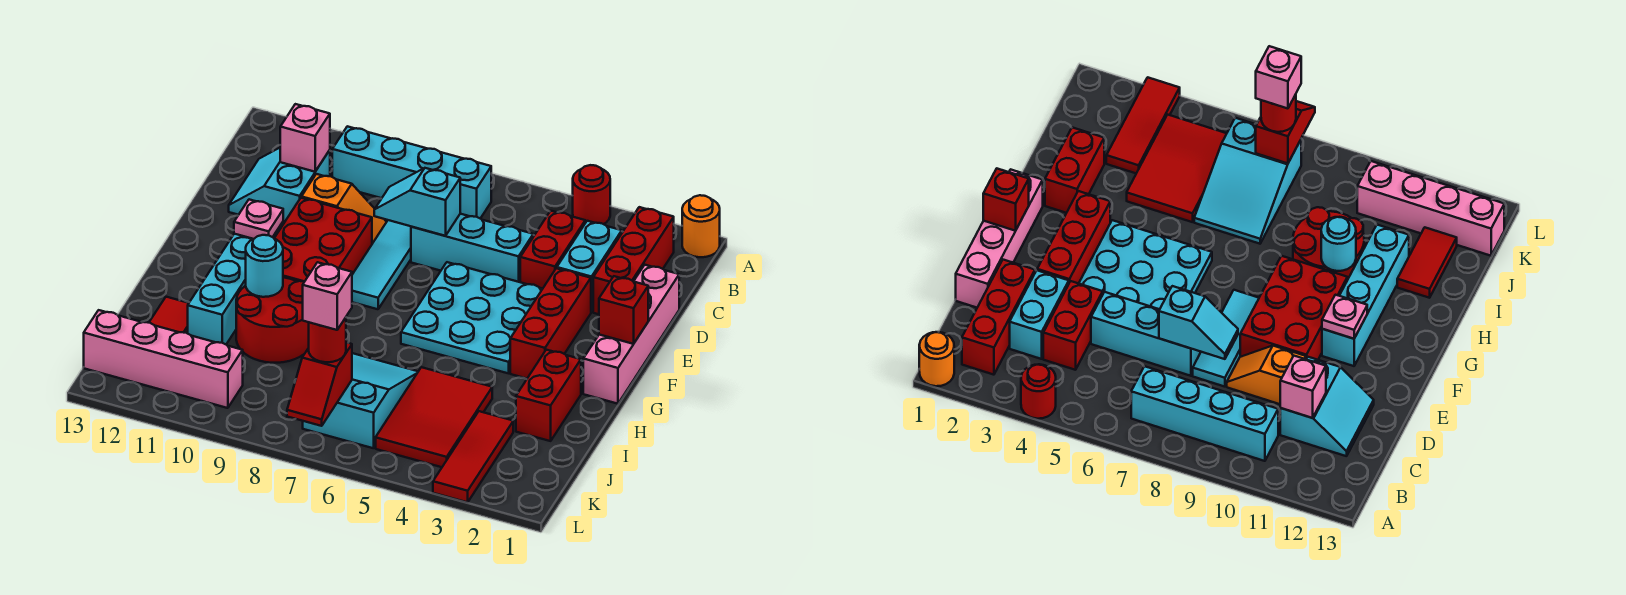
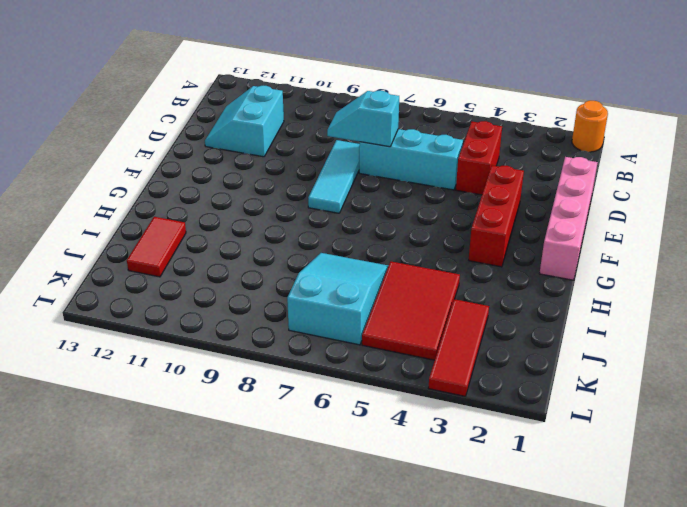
none -> red round brick A4 level 1
none -> red brick B2:D2 level 1
none -> cyan brick B7:B10 level 1
none -> cyan brick C3:D3 level 1

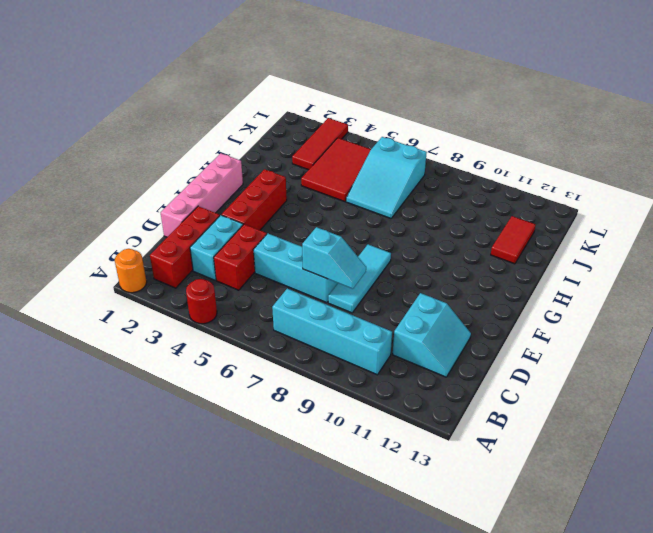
none -> orange slope D9:D10 level 1 top 10
none -> cyan plate E4:G6 level 1
none -> red brick E9:G10 level 1
none -> cyan brick F11:I11 level 1

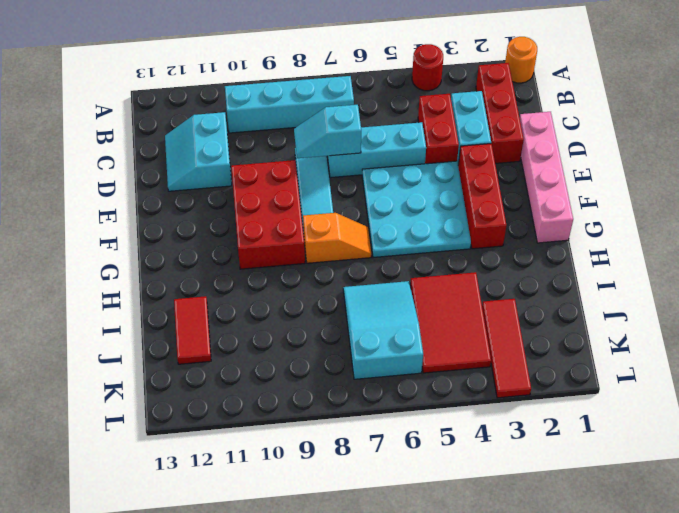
orange slope G7:G8 level 1 top 8 -> orange slope D9:D10 level 1 top 10
none -> cyan brick F11:I11 level 1
none -> red brick H2:I2 level 1
none -> red round brick H9:I10 level 1
none -> pink brick K10:K13 level 1

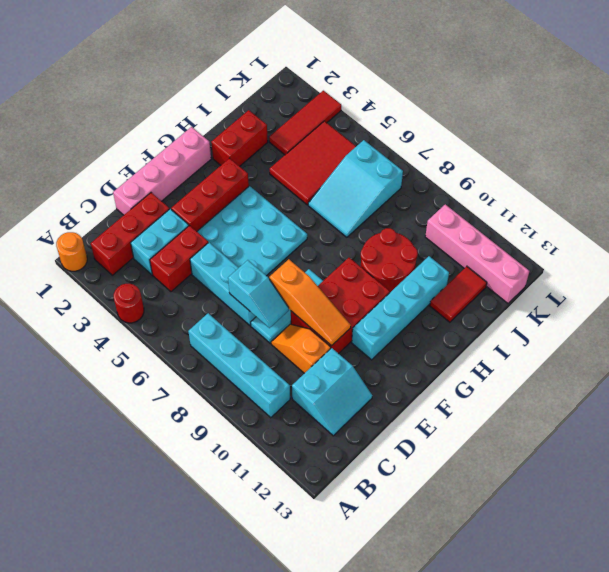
orange slope E8:E10 level 2 top 8 -> none
none -> pink brick C11 level 2
none -> red brick F1 level 2
none -> pink plate F11 level 2
none -> cyan round brick H10 level 2

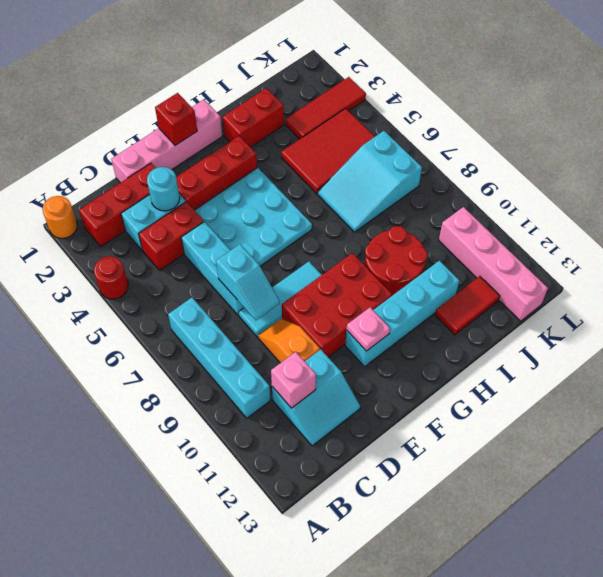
cyan round brick D3 level 2 -> cyan round brick H10 level 2
none -> red slope K7:L7 level 2 top K
none -> red round brick K7 level 3
none -> pink brick K7 level 4

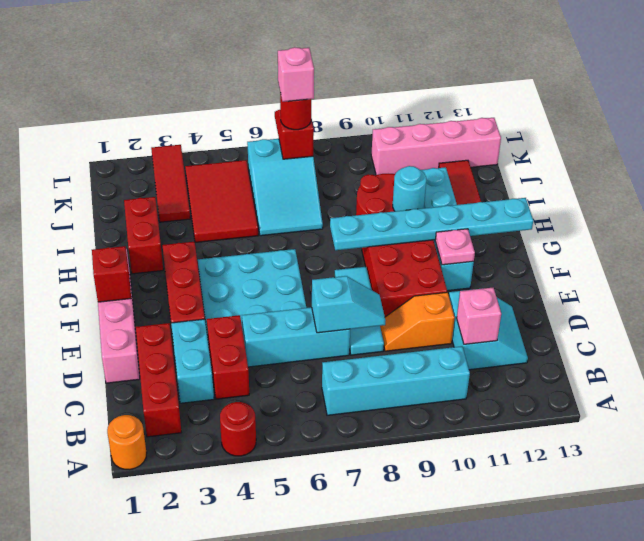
cyan plate G8:G13 level 2 -> none

